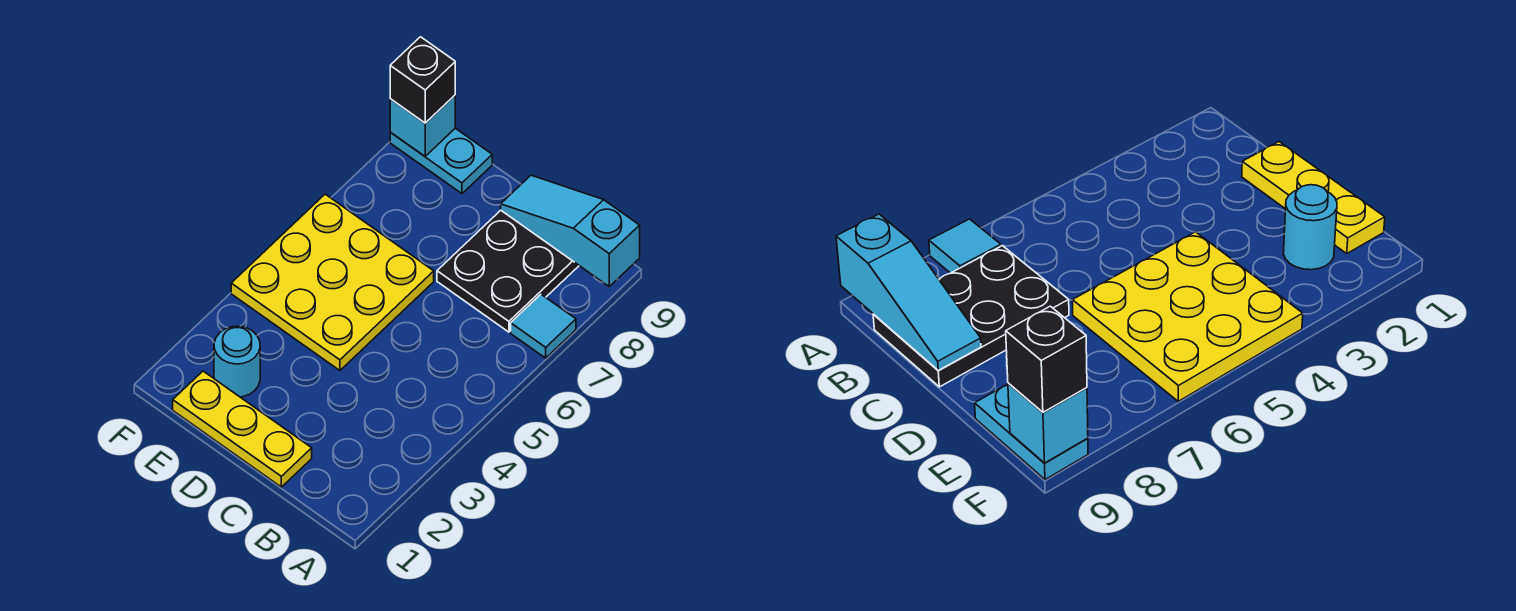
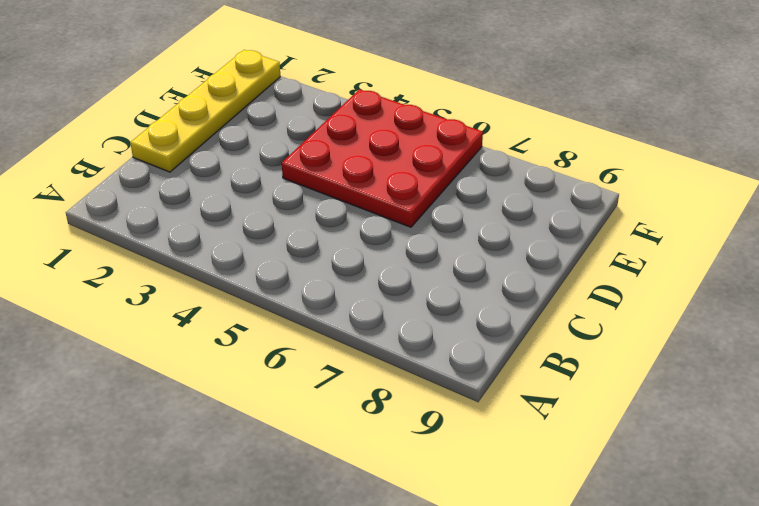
yellow plate C1:F1 level 1 -> yellow plate C1:E1 level 1
red plate D4:F6 level 1 -> yellow plate D4:F6 level 1
none -> cyan tile A7 level 1
none -> black plate B7:C9 level 1

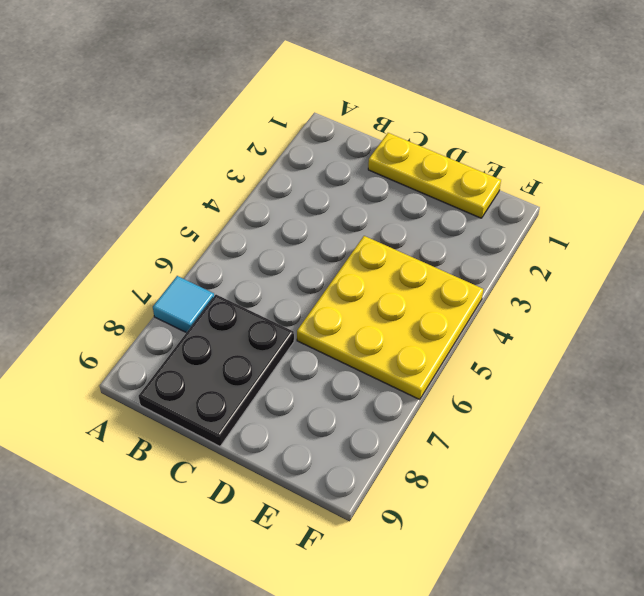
none -> cyan round brick E2 level 1
none -> cyan plate E9:F9 level 1

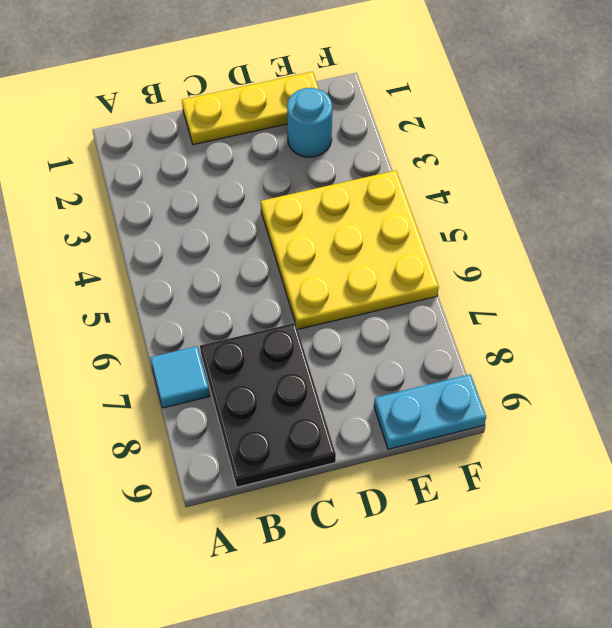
none -> cyan slope A9:C9 level 2 top A
none -> cyan brick F9 level 2

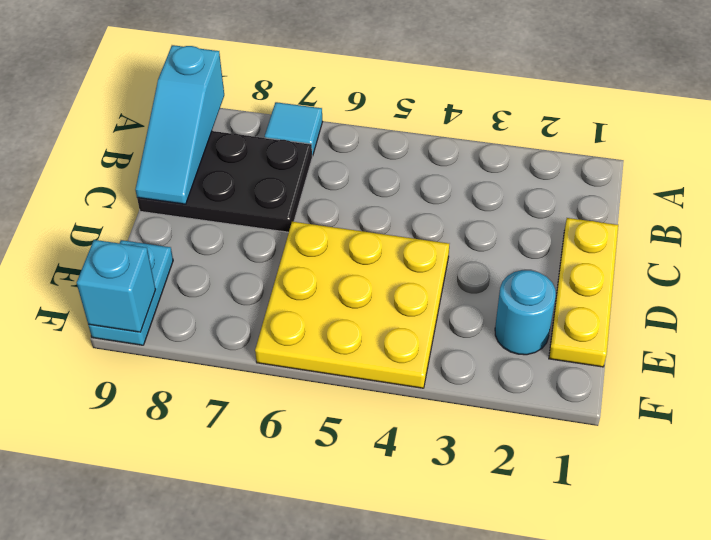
none -> black brick F9 level 3

